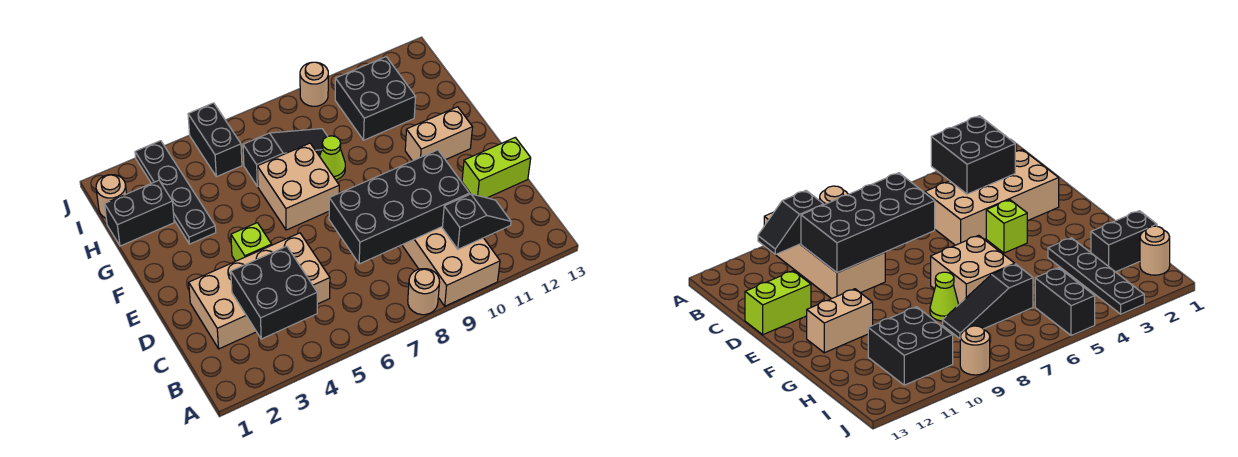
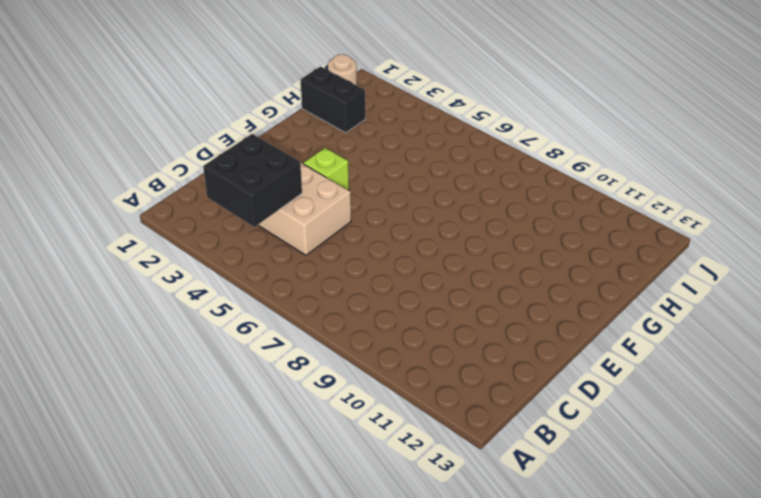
none -> tan round brick A8 level 1
none -> tan brick A9:D10 level 1
none -> lime brick D12:D13 level 1

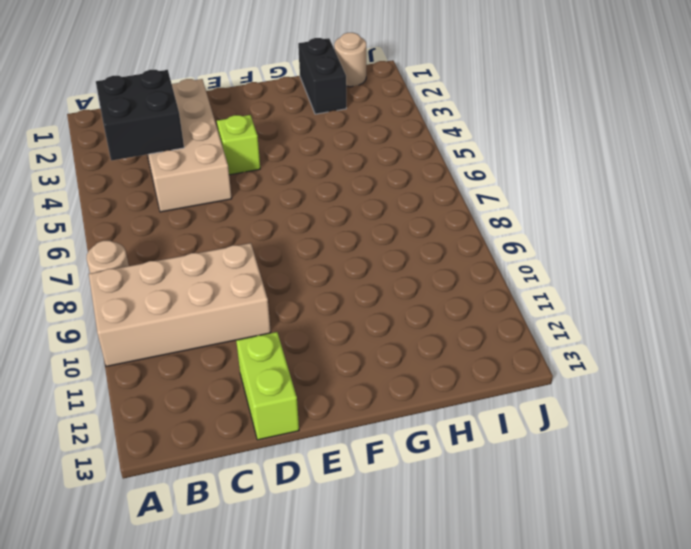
none -> tan brick F6:G7 level 1
none -> tan brick F11:F12 level 1
none -> black plate G3:J3 level 1

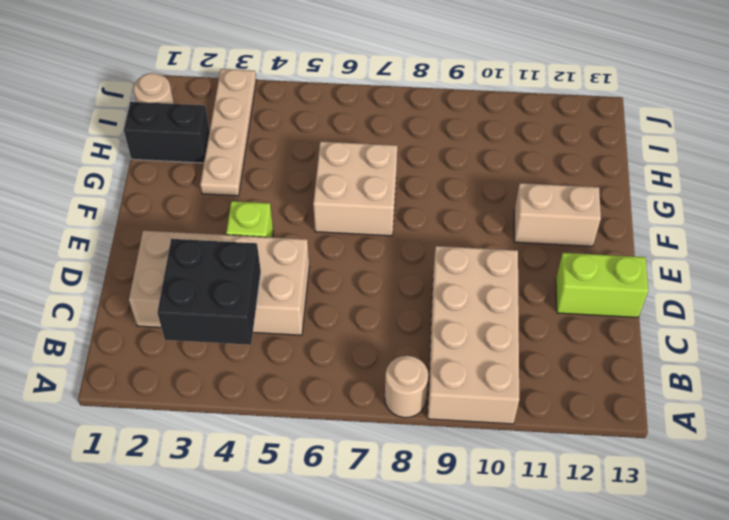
tan plate G3:J3 level 1 -> black plate G3:J3 level 1
none -> lime cone G8 level 1
none -> black slope H6:H8 level 1 top 6
none -> black brick H10:I11 level 1

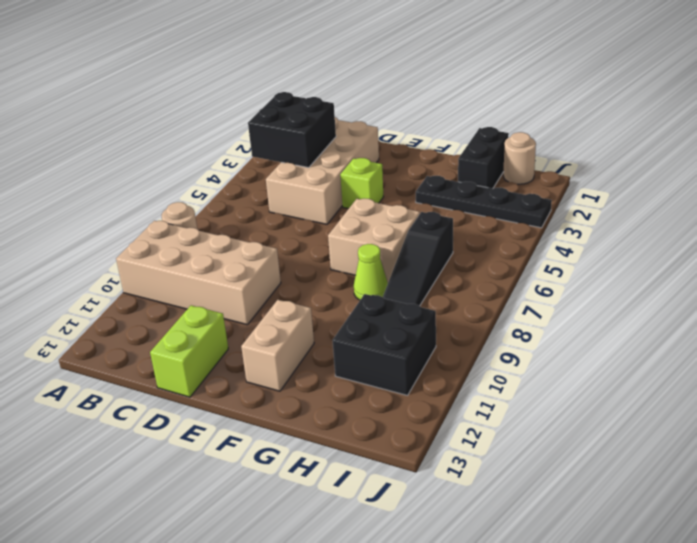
none -> black brick I5:J5 level 1
none -> tan round brick J9 level 1
none -> black slope B10:B11 level 2 top 10

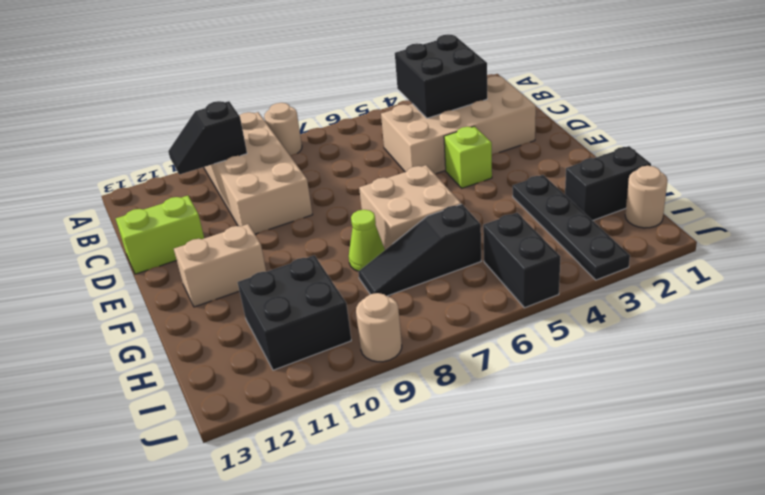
none -> black brick C7:D10 level 2

